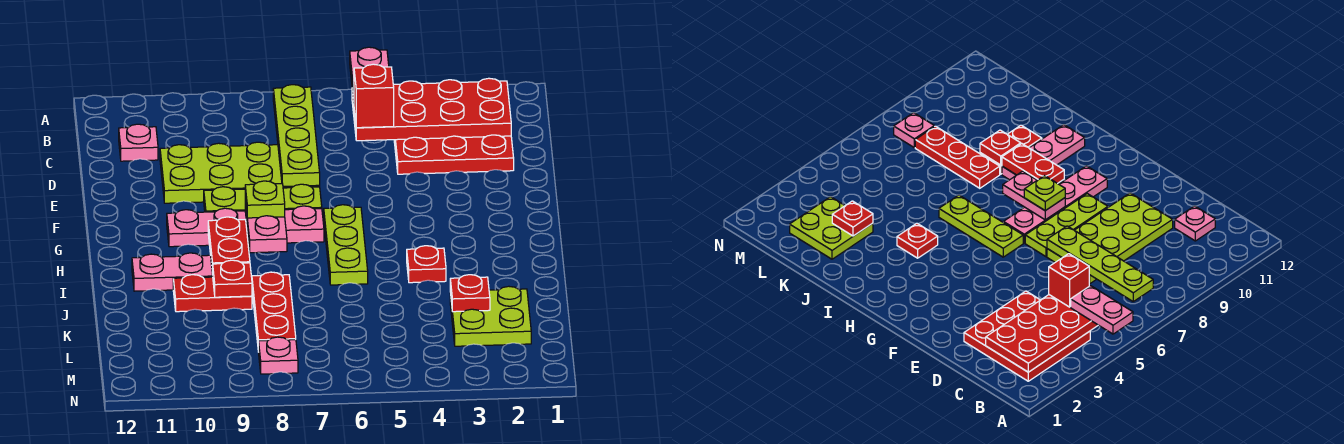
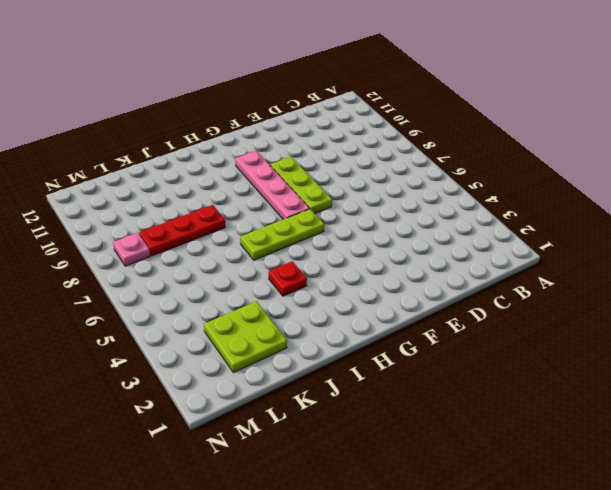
none -> red plate B2:D4 level 1
none -> pink plate C11 level 1
none -> lime plate D7:E10 level 1

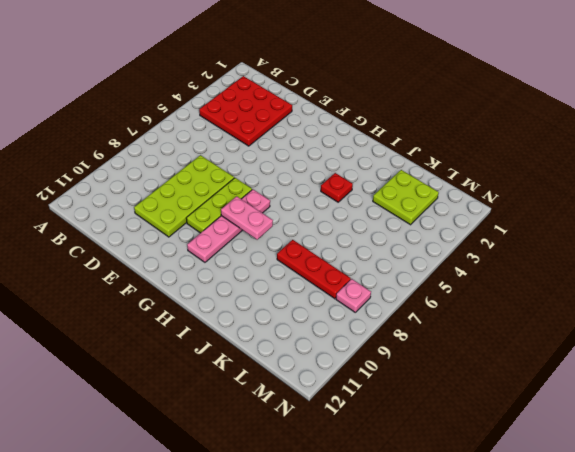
none -> pink plate C11 level 1
none -> lime plate G6:I6 level 1
none -> pink plate I9:I11 level 1

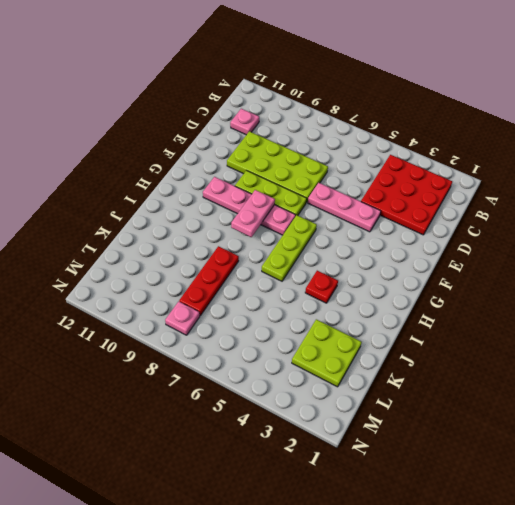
pink plate E4:E6 level 1 -> pink plate I9:I11 level 1
none -> red plate J9:J10 level 1
none -> red plate B2:C5 level 2
none -> lime plate B7:E7 level 2

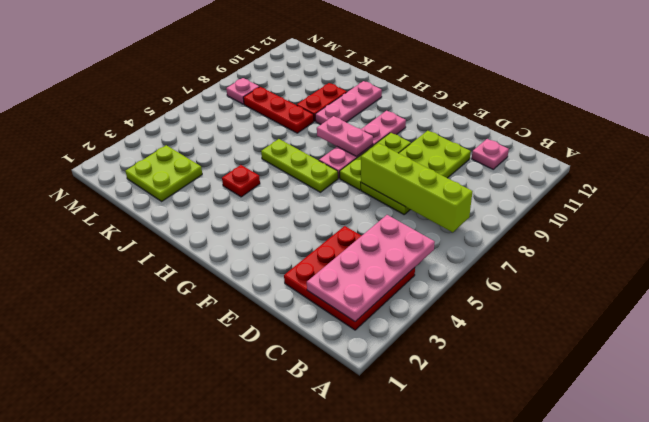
pink plate B2:C5 level 2 -> red plate B2:C5 level 2
lime brick B7:E7 level 2 -> lime plate B7:E7 level 2
none -> red plate H9:I9 level 2
none -> red plate J9 level 2
none -> red plate K3 level 2

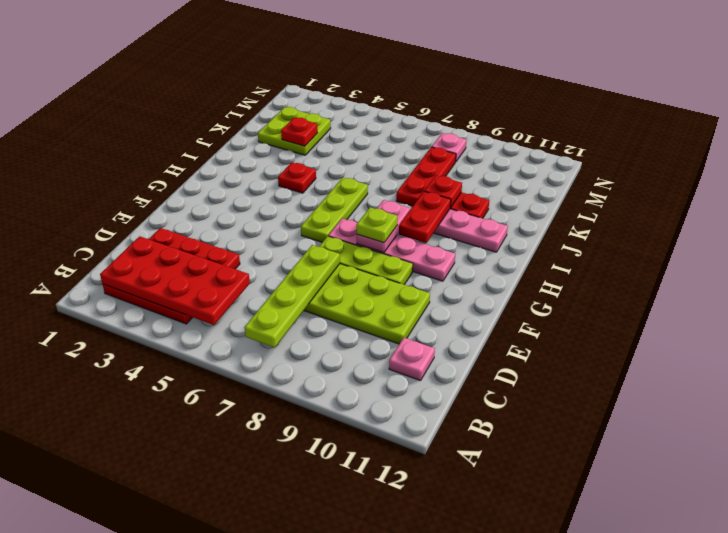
none -> pink plate A5:B5 level 3
none -> red brick C5 level 3

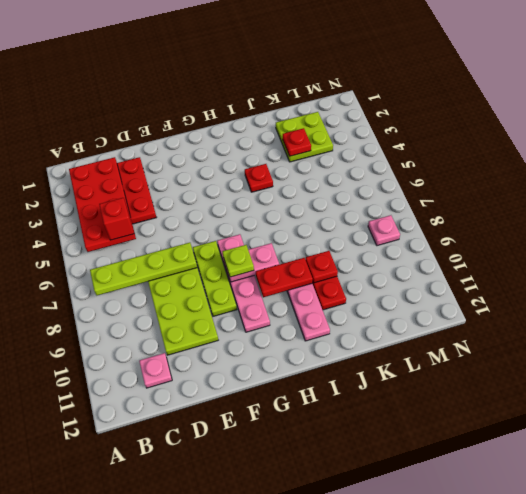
none -> lime plate G6:I6 level 1
none -> red plate J8:L8 level 1
none -> pink plate A5:B5 level 3

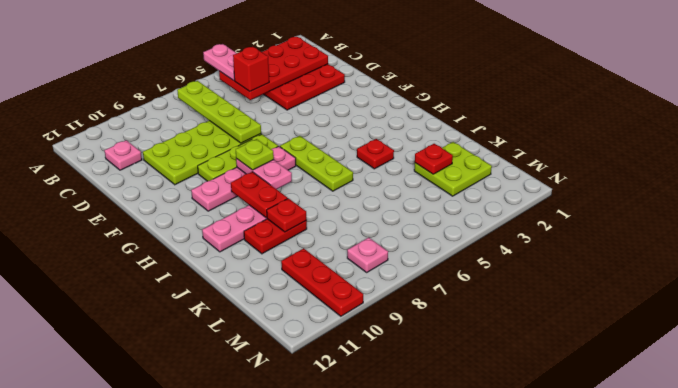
red plate L10:N10 level 1 -> red plate J8:L8 level 1

